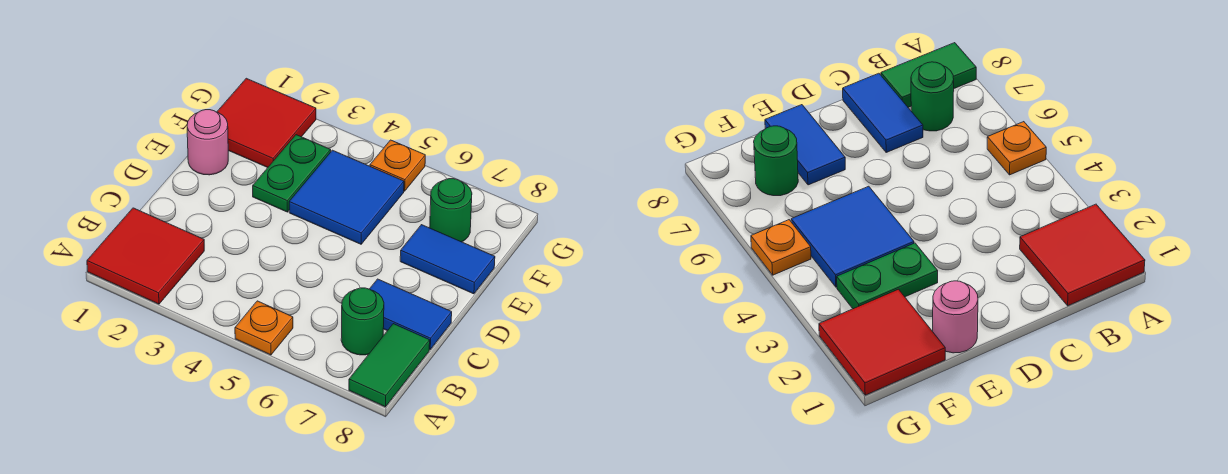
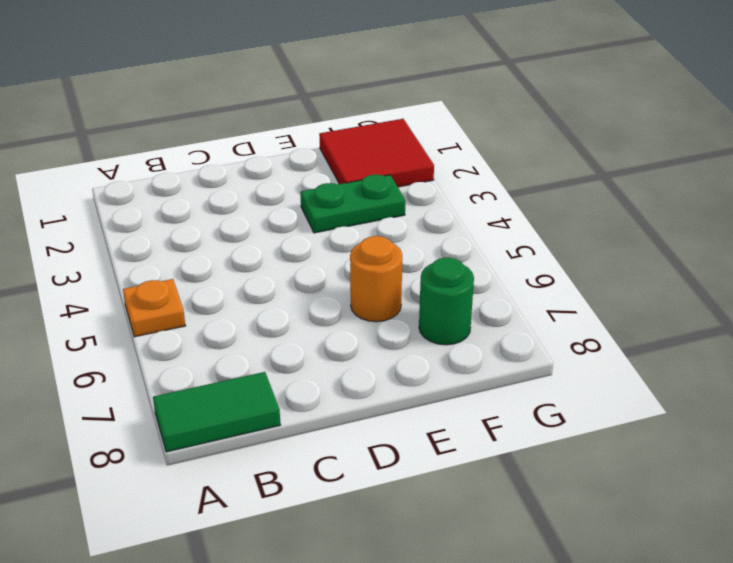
orange round brick E6 level 1 -> none
none -> red tile A1:B2 level 1
none -> green round brick B7 level 1
none -> blue tile C7:C8 level 1

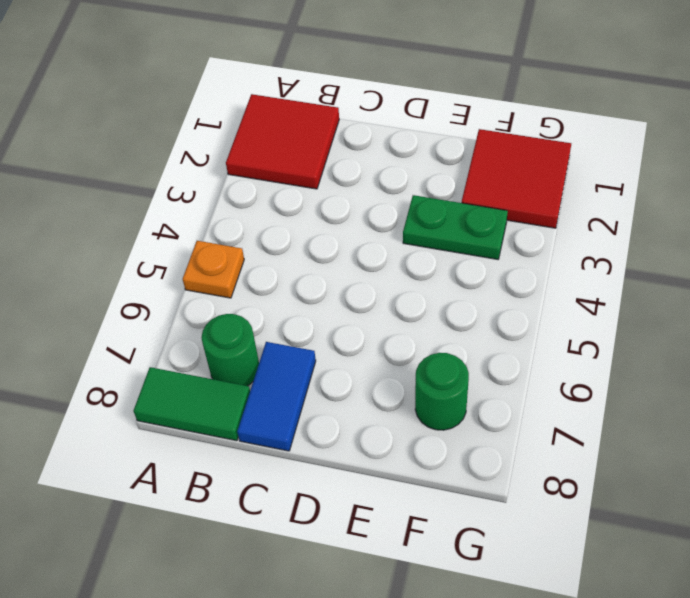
none -> pink round brick E1 level 1
none -> blue tile E4:F5 level 1
none -> blue tile E7:E8 level 1

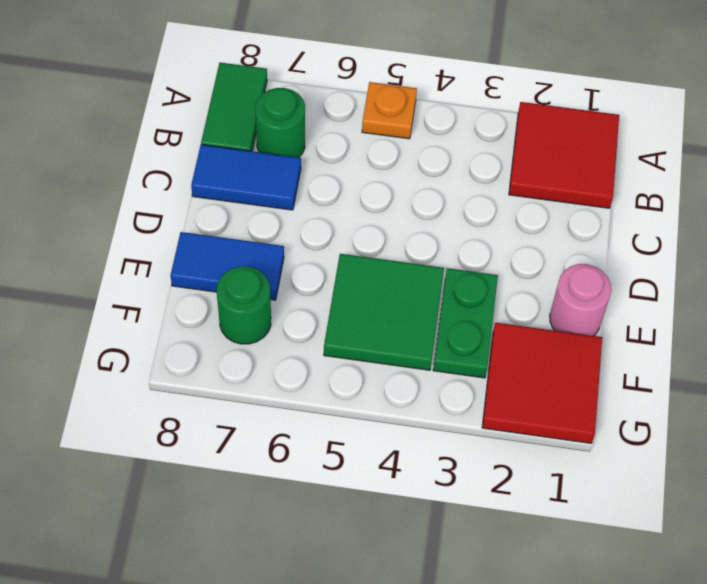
green tile E4:F5 level 1 -> blue tile E4:F5 level 1
none -> orange plate G5 level 1

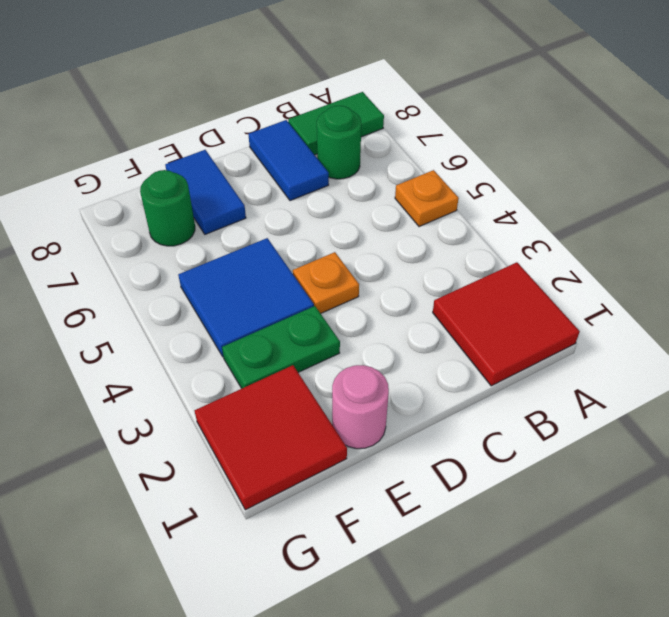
orange plate D4 level 1 -> orange plate G5 level 1

